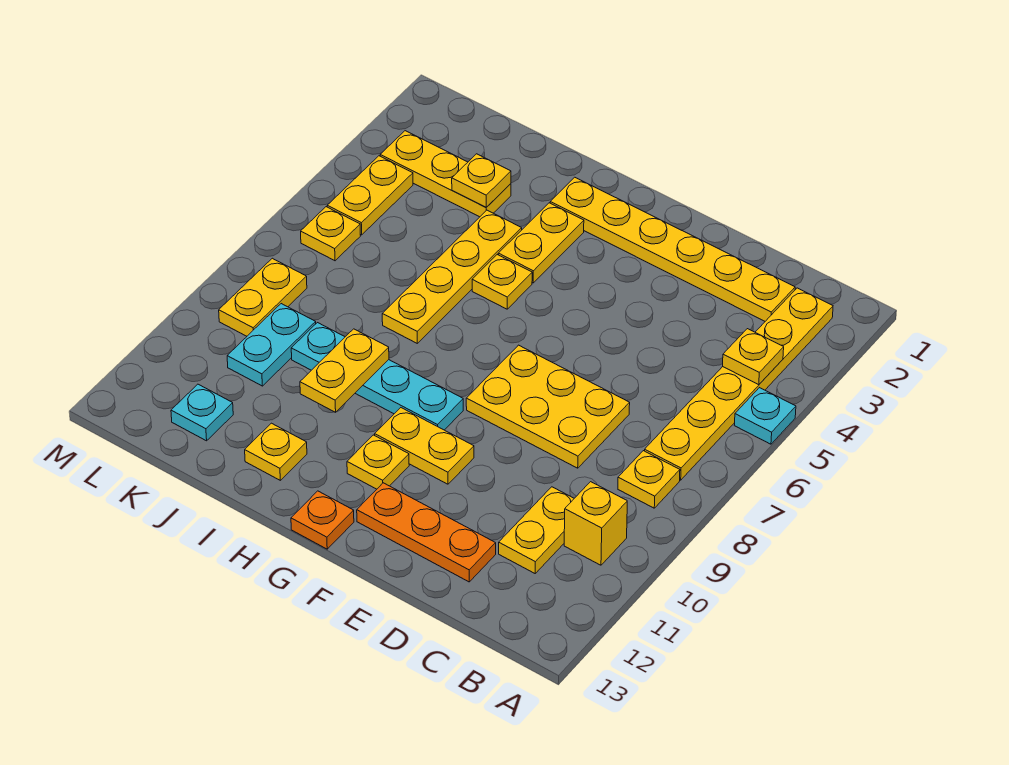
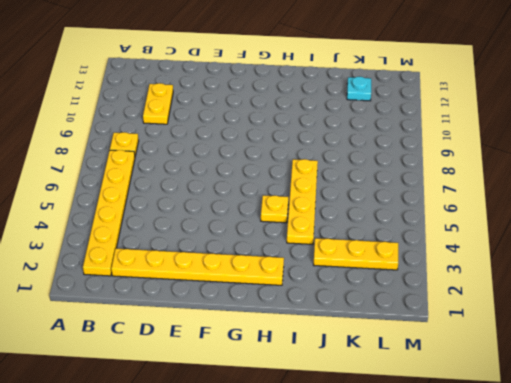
none -> cyan plate A5 level 1
none -> yellow brick B10 level 1
none -> yellow plate D7:F8 level 1

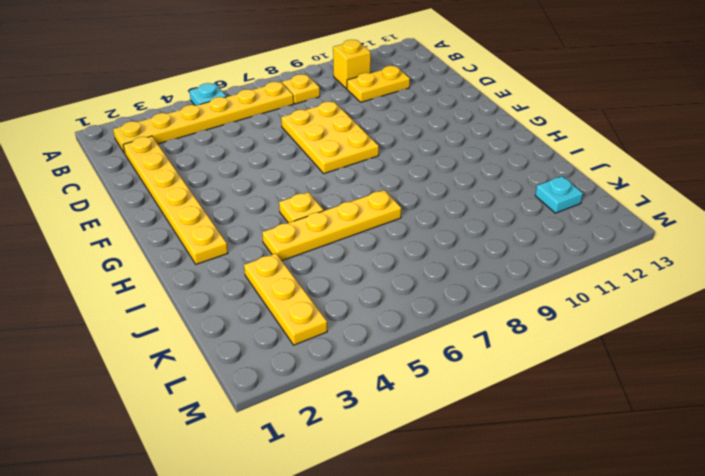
none -> orange plate D12:F12 level 1
none -> yellow plate F10:G10 level 1
none -> cyan plate G9:J9 level 1

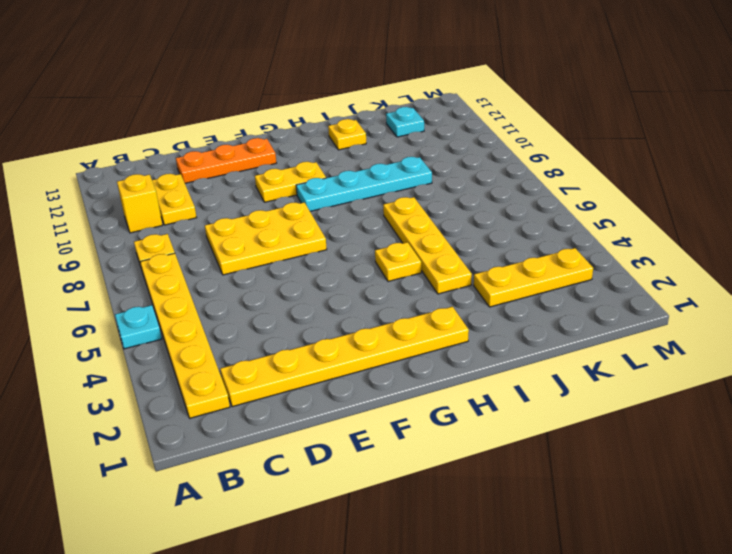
none -> yellow plate G11 level 1
none -> orange plate G13 level 1
none -> yellow plate H3:H4 level 1

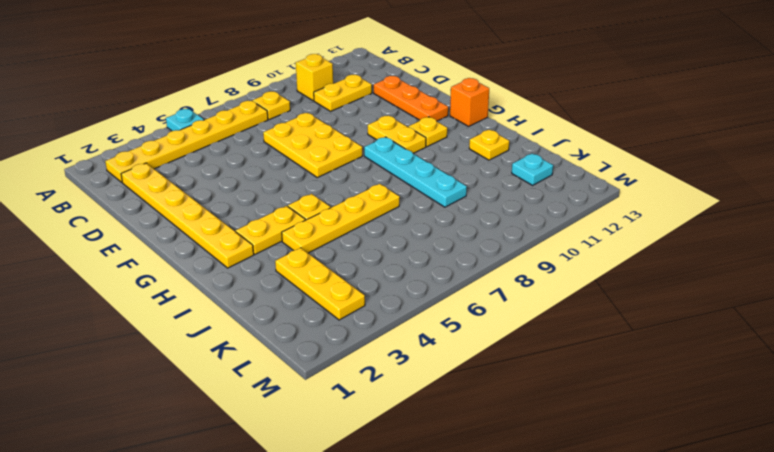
orange brick G13 level 1 -> orange plate G13 level 1
none -> cyan plate K9:K10 level 1
none -> yellow plate L4:L5 level 1
none -> yellow plate L6 level 1

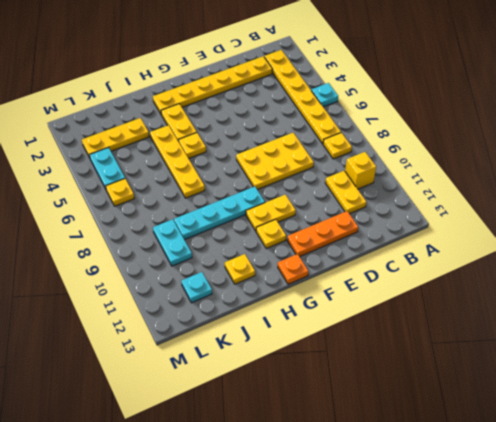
cyan plate L4:L5 level 1 -> yellow plate L4:L5 level 1
none -> yellow plate L8:L9 level 1
none -> yellow plate B4 level 2
none -> yellow plate I9:I10 level 2

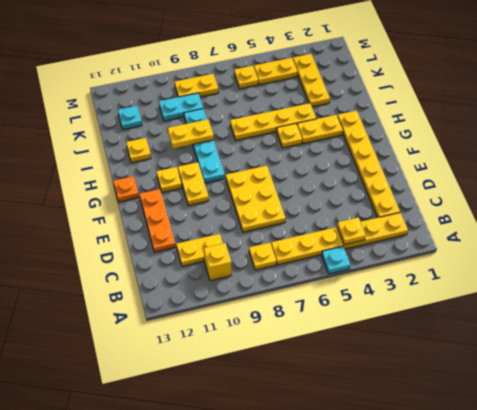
none -> yellow plate J3 level 2

